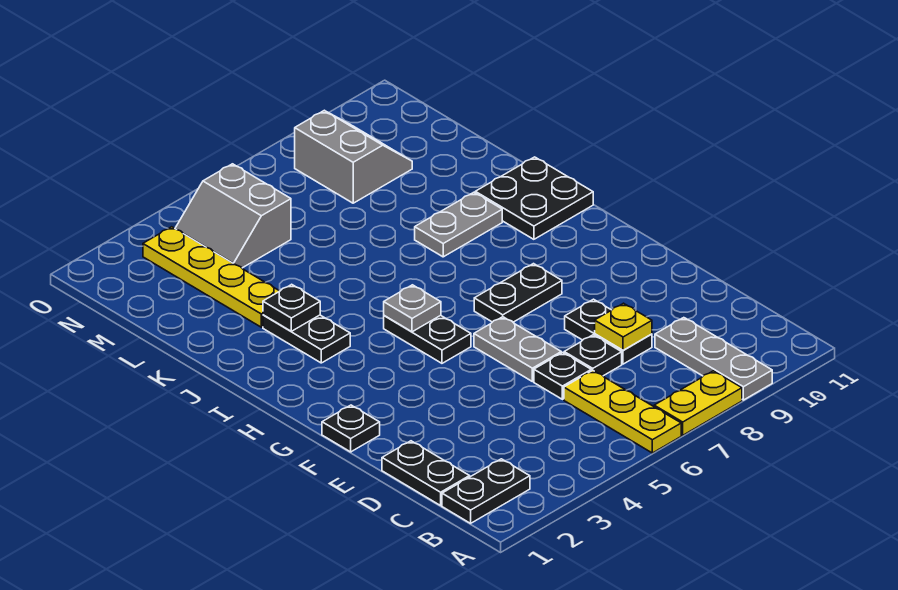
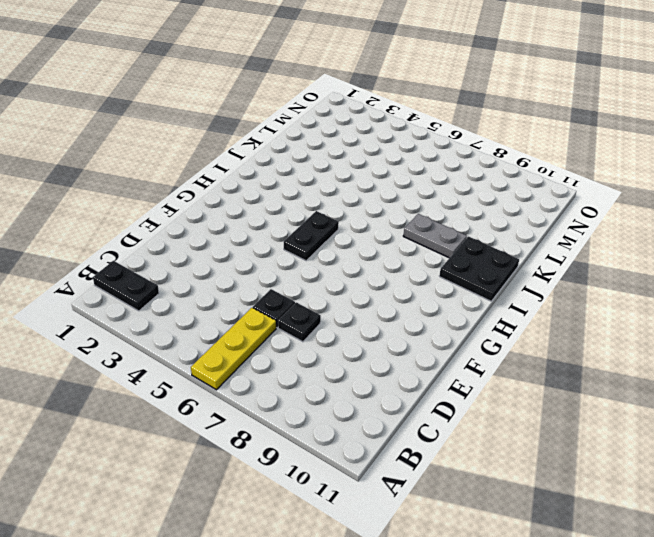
none -> yellow plate A7:A8 level 1
none -> grey plate A9:C9 level 1
none -> black plate C1:D1 level 1

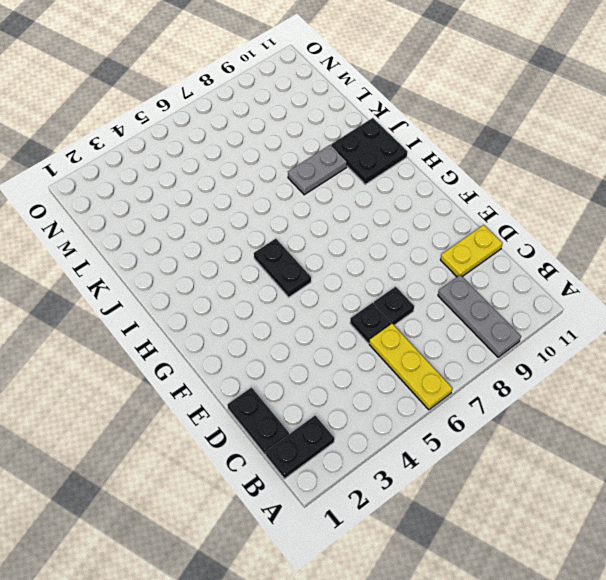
yellow plate D10:D11 level 1 -> yellow plate A7:A8 level 1
none -> black plate D8:E8 level 1
none -> grey plate E6:F6 level 1
none -> black plate F1 level 1

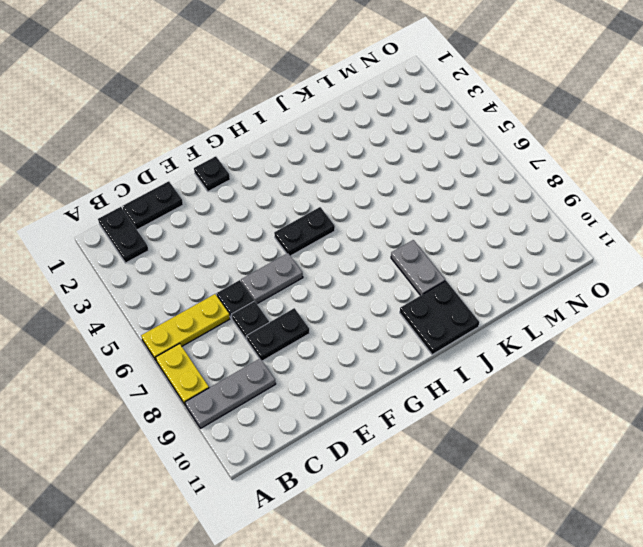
none -> black plate G7:G8 level 1
none -> black plate I3:J3 level 1
none -> yellow plate K3:N3 level 1

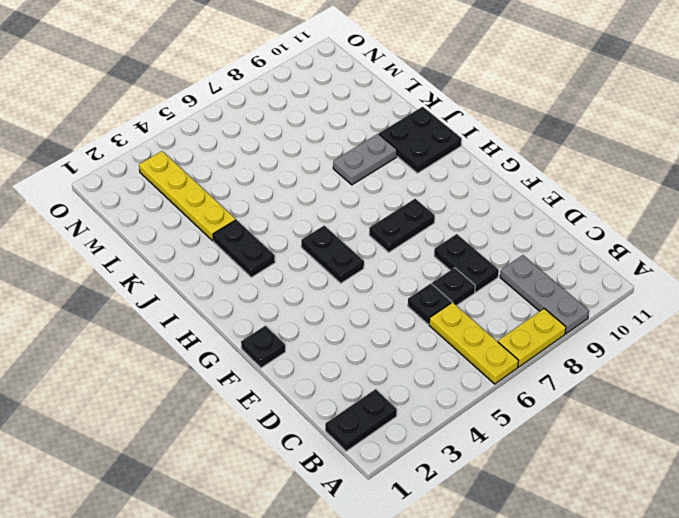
none -> black plate C1:D1 level 1
none -> grey plate E6:F6 level 1
none -> grey slope M4:N5 level 1 top 5

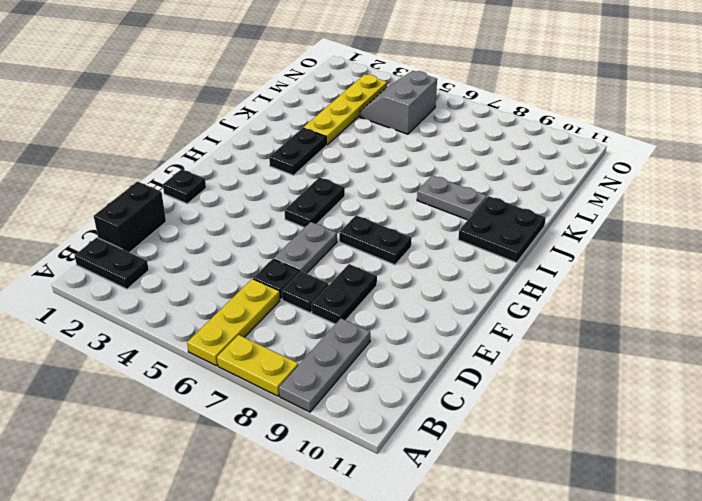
black brick C1:D1 level 1 -> black plate C1:D1 level 1
none -> grey slope M8:N9 level 1 top 8
none -> yellow plate D8 level 2
none -> grey plate H5 level 2

